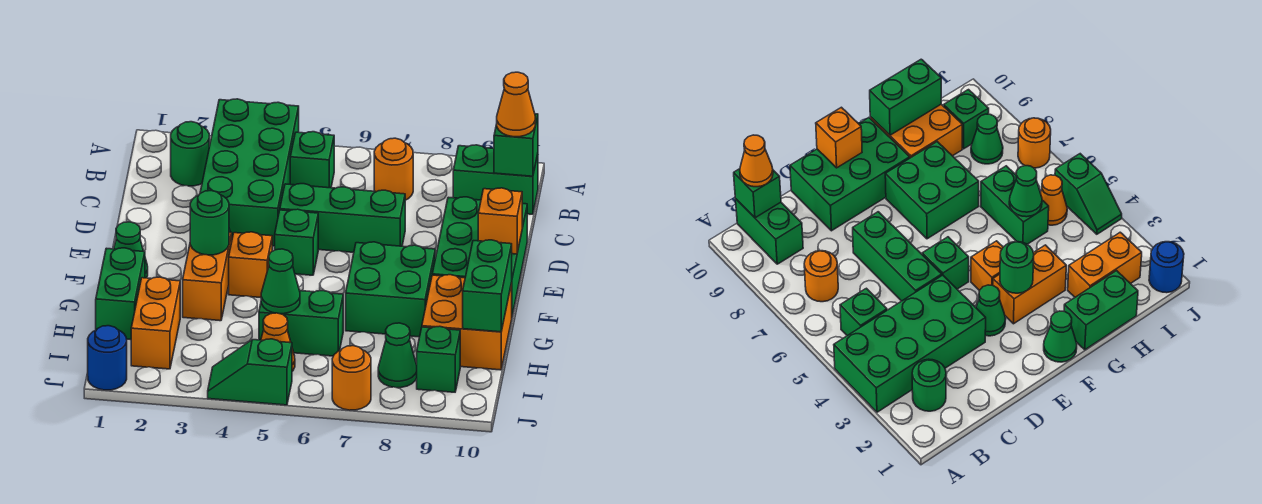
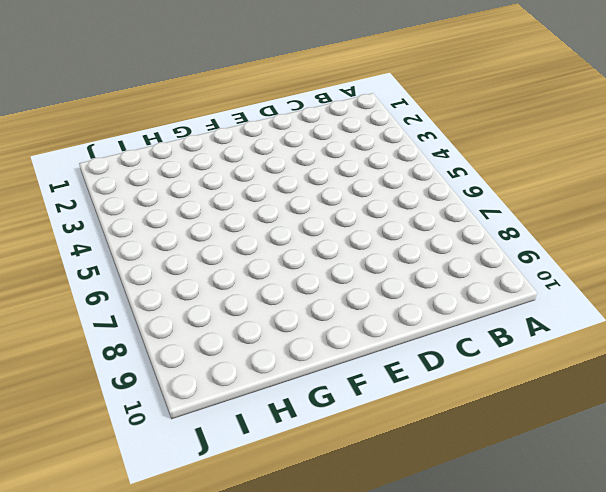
none -> green brick A3:D4 level 1
none -> green round brick B2 level 1
none -> green brick B5 level 1

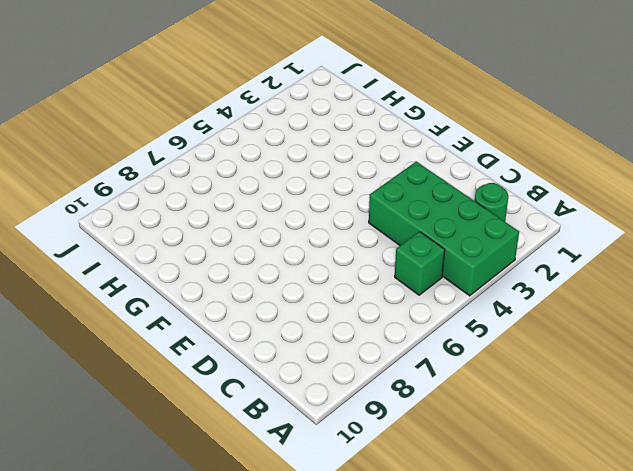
none -> orange round brick B7 level 1
none -> green brick B9:B10 level 1
none -> green brick D5:D7 level 1

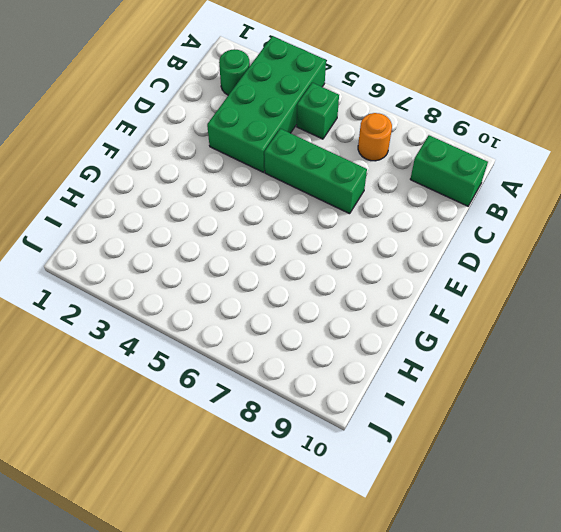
none -> green brick D9:F10 level 1
none -> green cone E3 level 1
none -> green brick E5 level 1

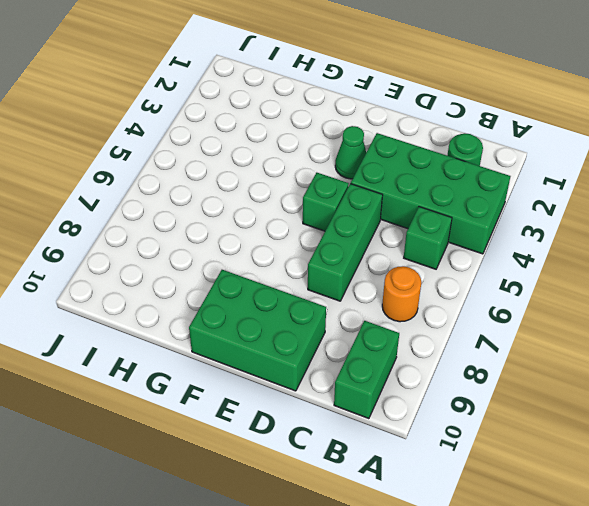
none -> green cone F1 level 1
none -> orange brick F3:G3 level 1
none -> orange brick F4 level 1

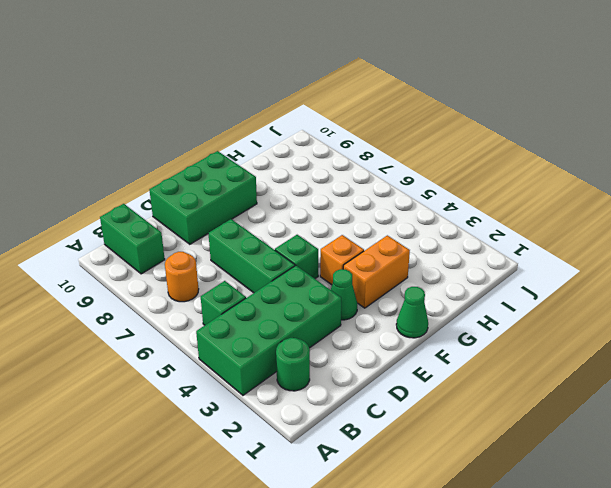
none -> green brick F7:G8 level 1
none -> green brick G1:H1 level 1
none -> orange brick G9:H10 level 1

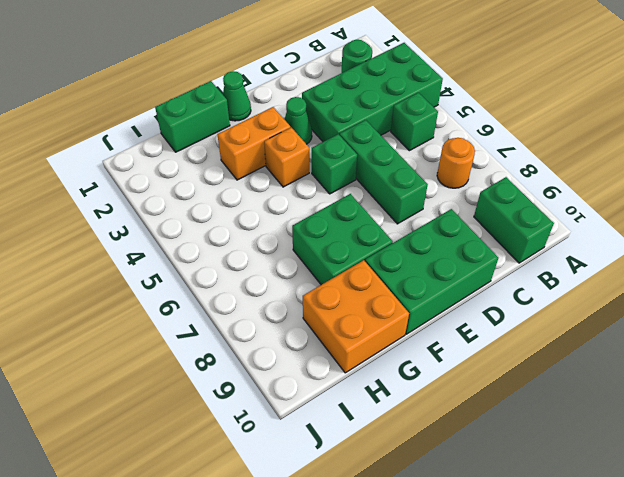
none -> orange brick H2:I2 level 1
none -> green brick H5:H6 level 1
none -> orange cone I5 level 1

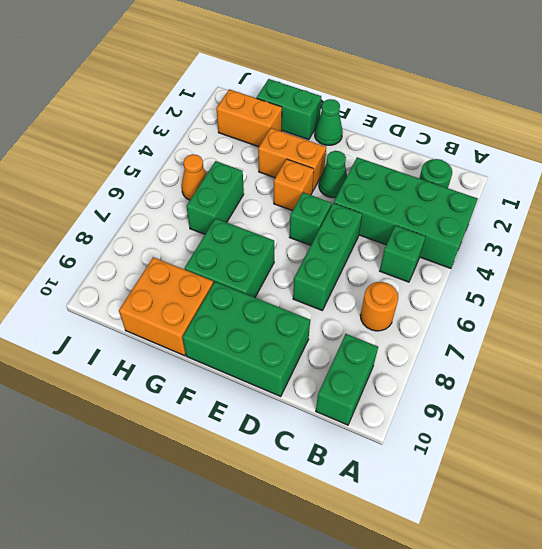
none -> green cone I8 level 1
none -> green brick I9 level 1
none -> blue round brick J1 level 1

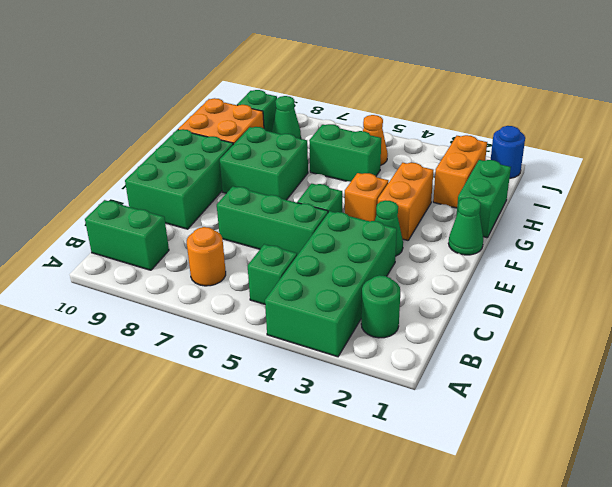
none -> green slope J4:J5 level 1 top 5
none -> orange round brick J7 level 1
none -> green brick B10 level 2

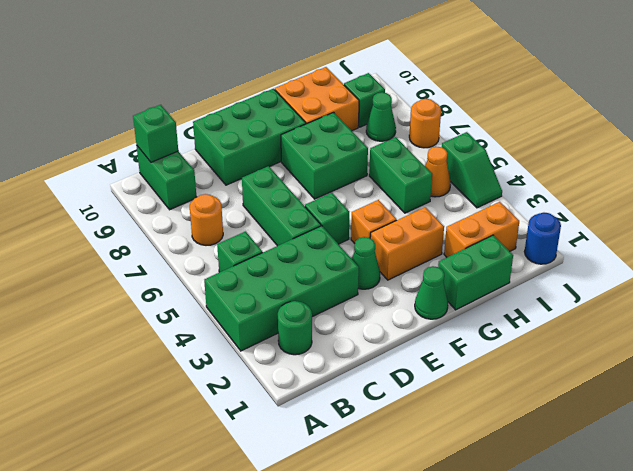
none -> orange brick E10 level 2
none -> green round brick F3 level 2
none -> green brick G10:H10 level 2

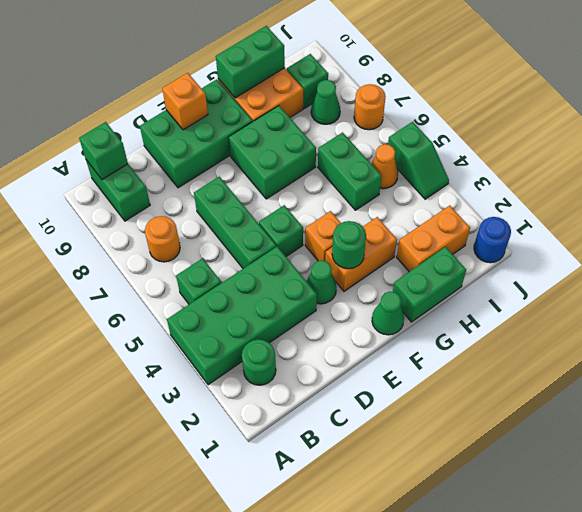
none -> green cone H5 level 2
none -> orange cone B10 level 3

